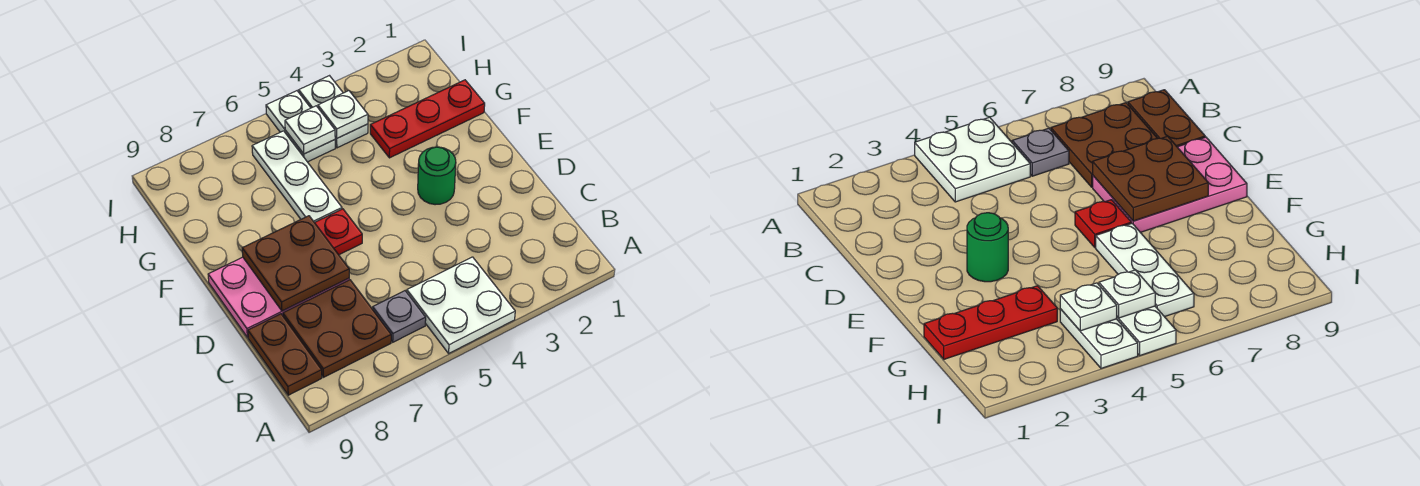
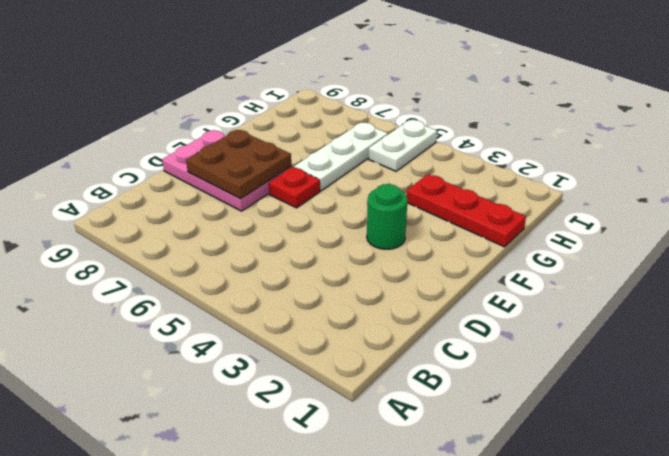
none -> white plate A4:B5 level 1
none -> grey plate B6 level 1
none -> brown plate B7:C8 level 1

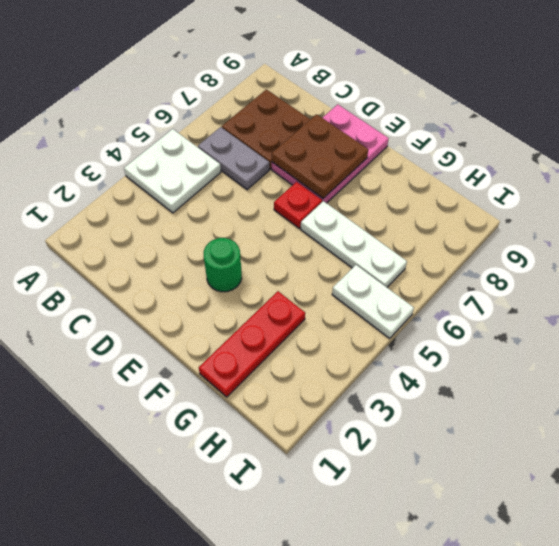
grey plate B6:C6 level 1 -> grey plate B6 level 1
none -> brown plate B9:C9 level 1
none -> white plate H4:I4 level 1
none -> white plate H4 level 2

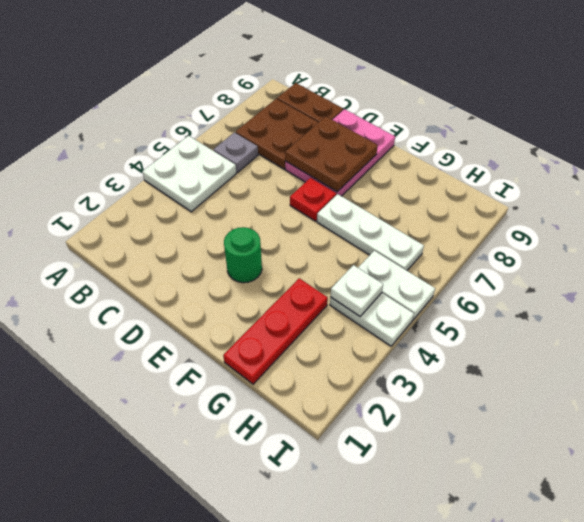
none -> white plate H5 level 2

